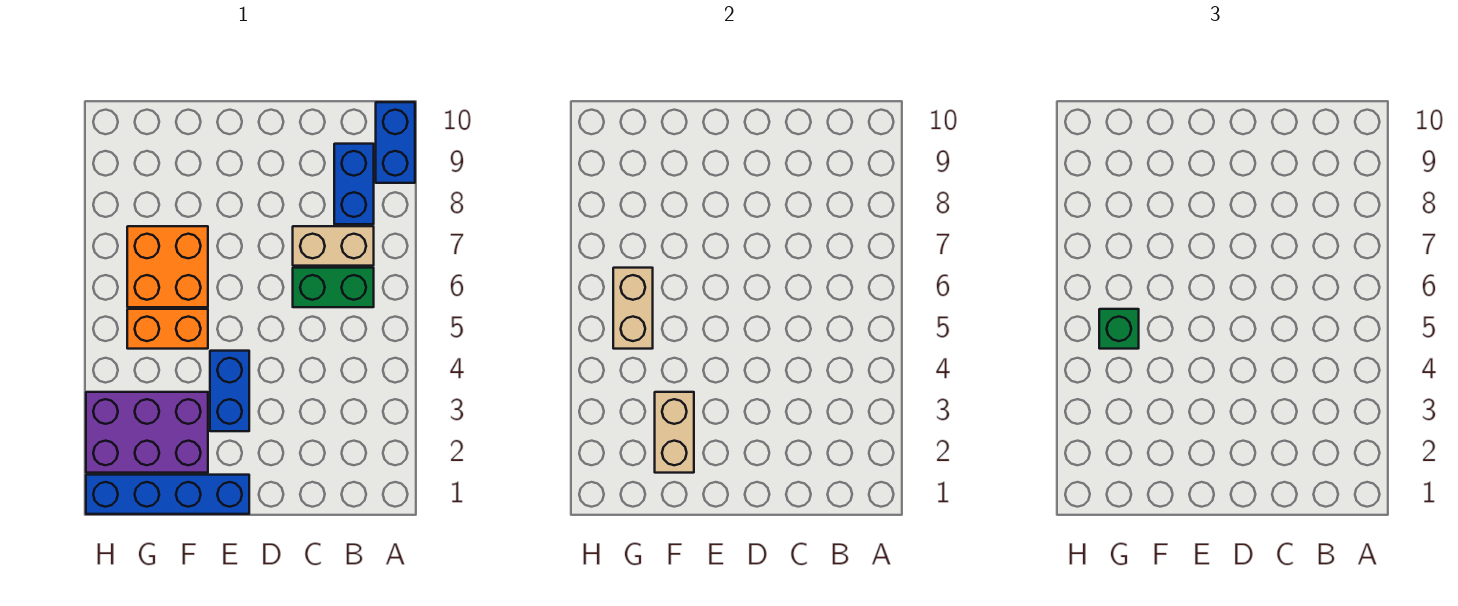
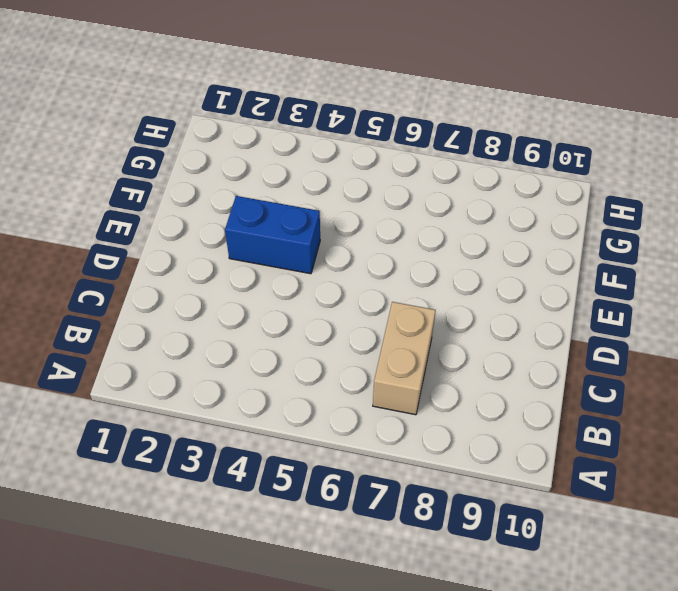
none -> blue brick A9:A10 level 1
none -> green brick B6:C6 level 1
none -> blue brick B8:B9 level 1

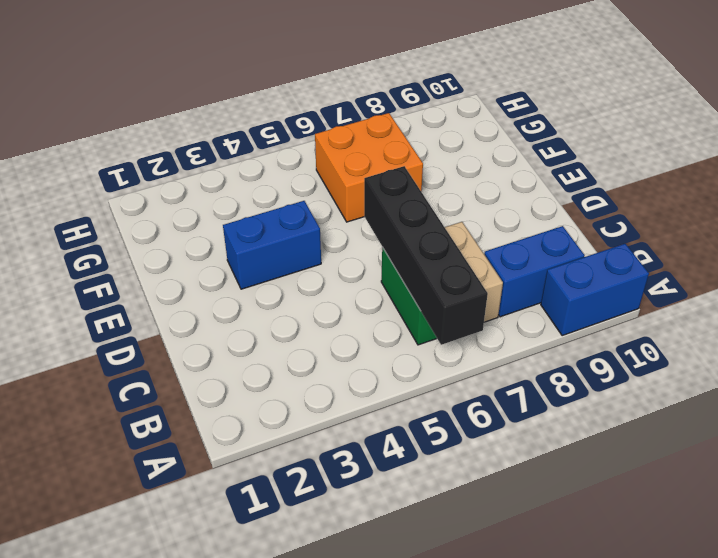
black brick A6:D6 level 2 -> none
none -> blue brick E1:H1 level 1
none -> purple brick F2:H3 level 1
none -> orange brick F5:G5 level 1

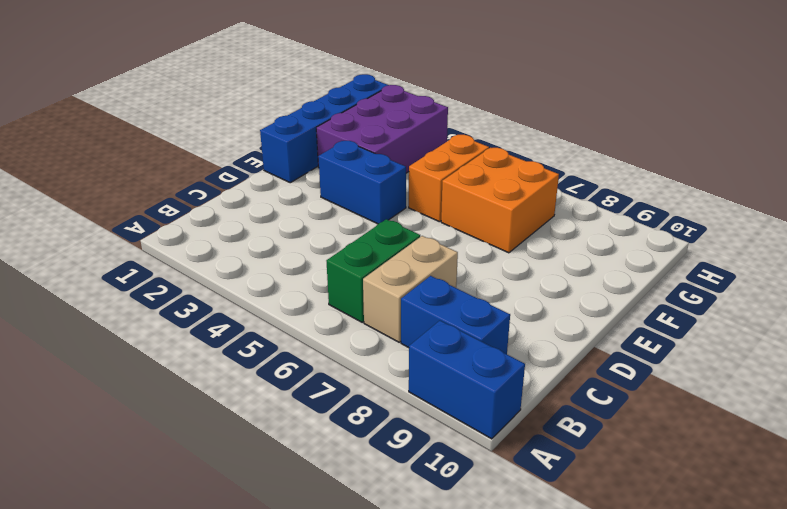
none -> tan brick F2:F3 level 2
none -> tan brick G5:G6 level 2
none -> green brick G5 level 3

